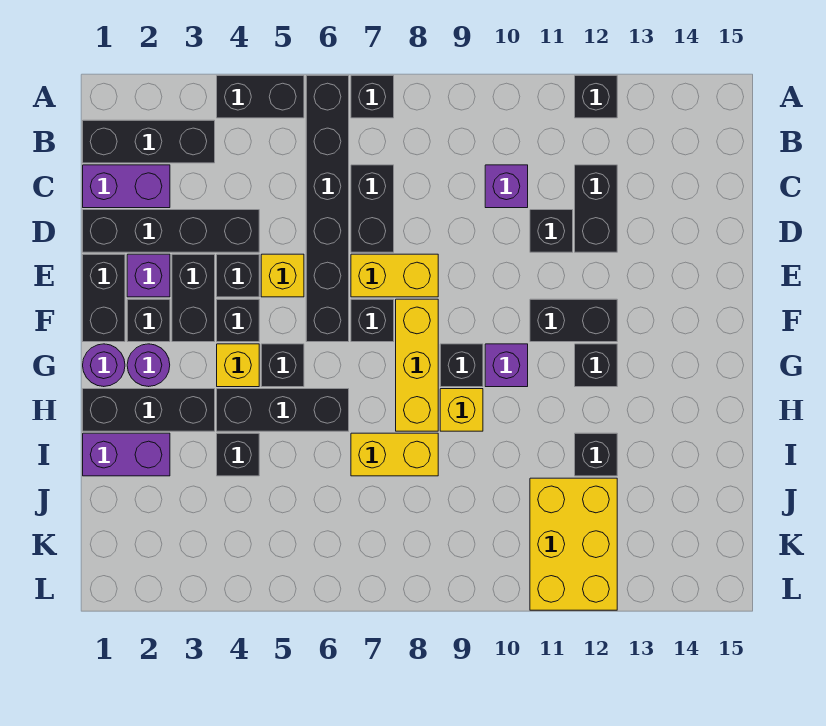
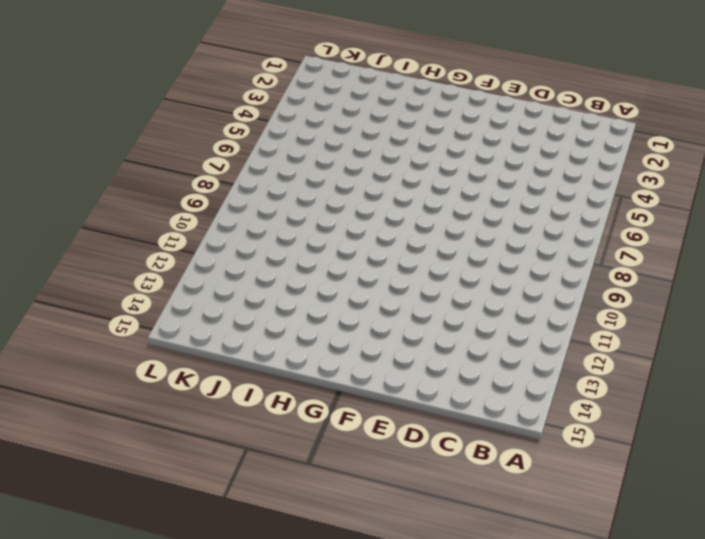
none -> black brick A4:A5 level 1
none -> black brick A6:F6 level 1
none -> black brick A7 level 1
none -> black brick A12 level 1

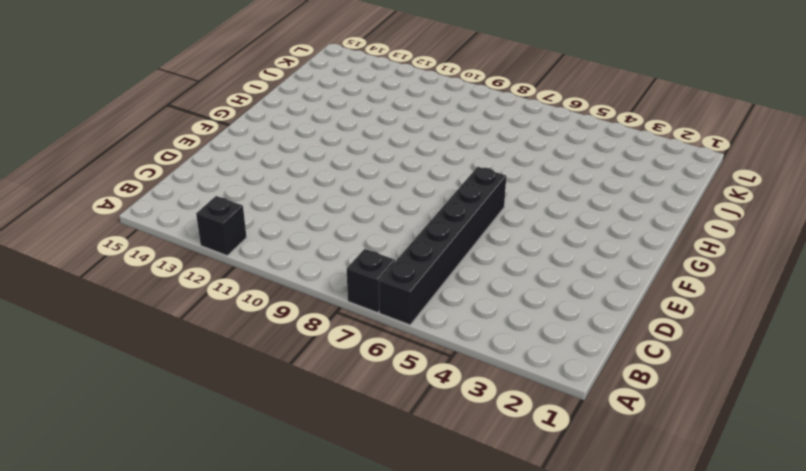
none -> black brick A4:A5 level 1
none -> black brick B1:B3 level 1
none -> purple brick C1:C2 level 1
none -> black brick C7:D7 level 1

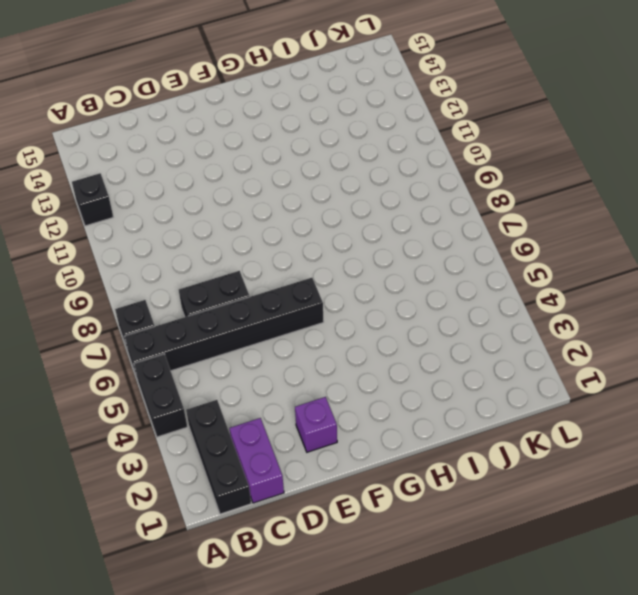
none -> purple brick C10 level 1
none -> black brick C12:D12 level 1
none -> black brick D1:D4 level 1
none -> black brick D11 level 1

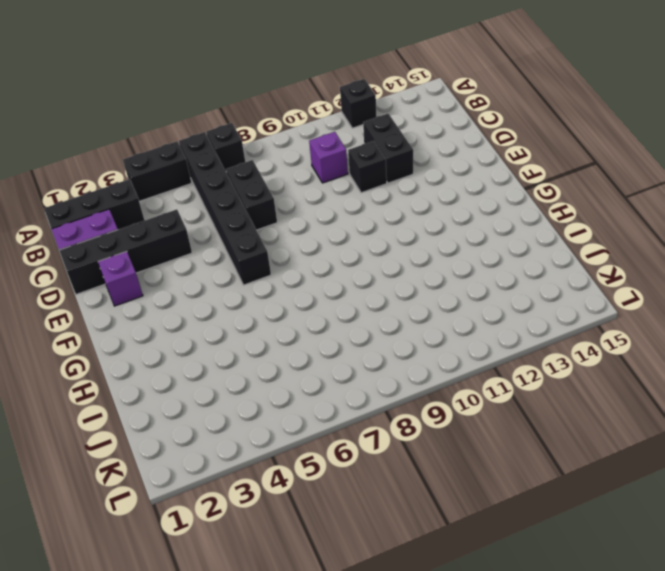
none -> black brick E1:F1 level 1
none -> black brick E3:F3 level 1
none -> black brick E4 level 1
none -> yellow brick E5 level 1

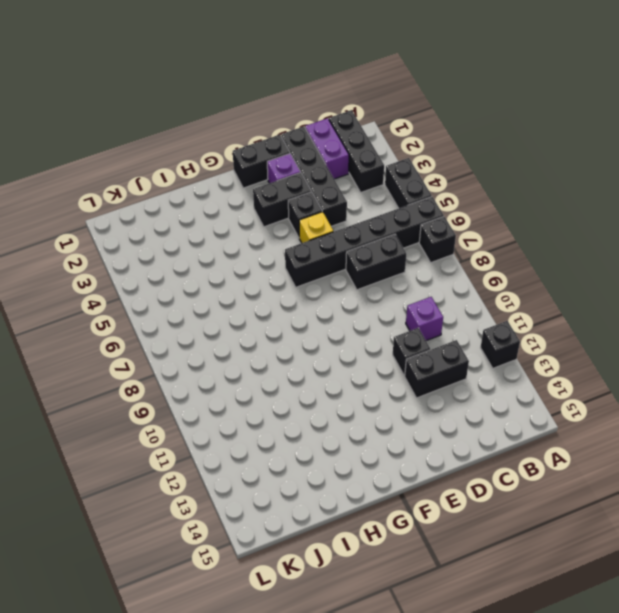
none -> yellow brick E7:E8 level 1
none -> black brick F2 level 1
none -> black brick F4 level 1
none -> black brick F7 level 1

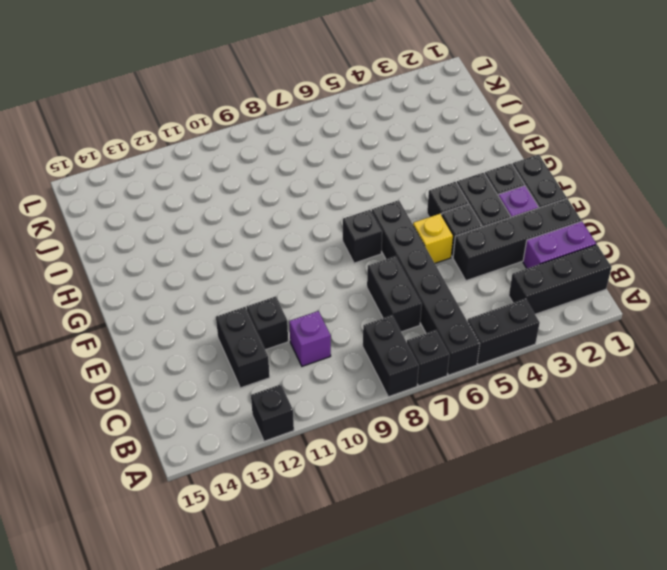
black brick A8:B8 level 1 -> black brick F11:F12 level 1
none -> yellow brick E7:E8 level 1
none -> yellow brick F8:H8 level 1
none -> purple round brick G1 level 1
none -> purple round brick G2 level 1

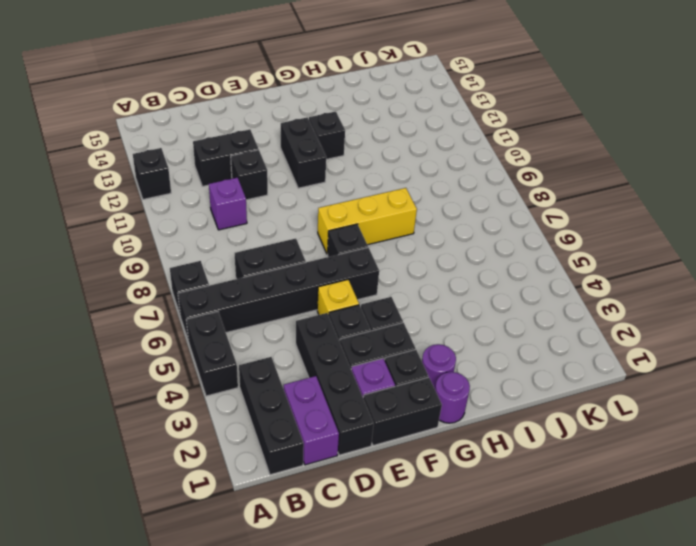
none -> yellow brick E7:E8 level 1
none -> yellow brick G4 level 1
none -> black brick G5 level 1
none -> black brick G9 level 1

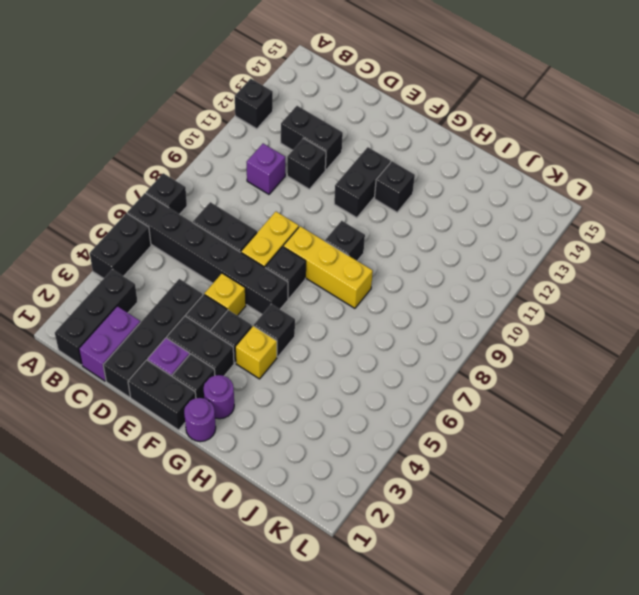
none -> purple brick G10 level 1
none -> black brick H1:H3 level 1
none -> black brick H4:H6 level 1
none -> yellow brick H9 level 1

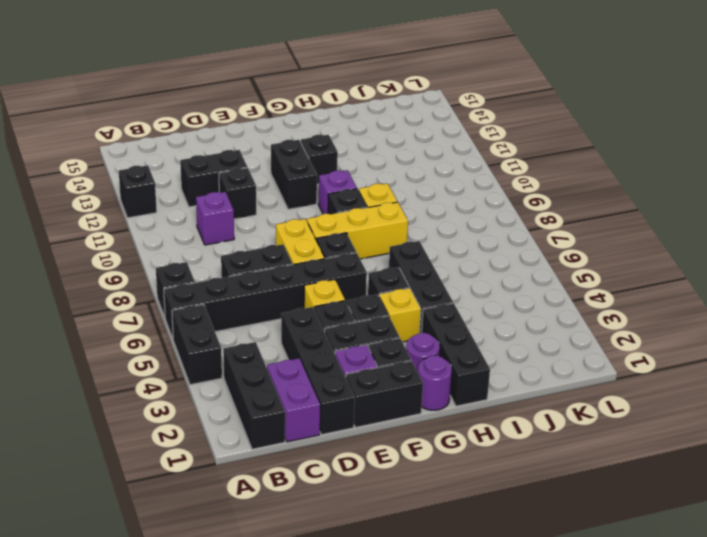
none -> purple brick I1:I2 level 1
none -> black brick I4 level 1
none -> yellow brick I7:I8 level 1
none -> black brick I12 level 1

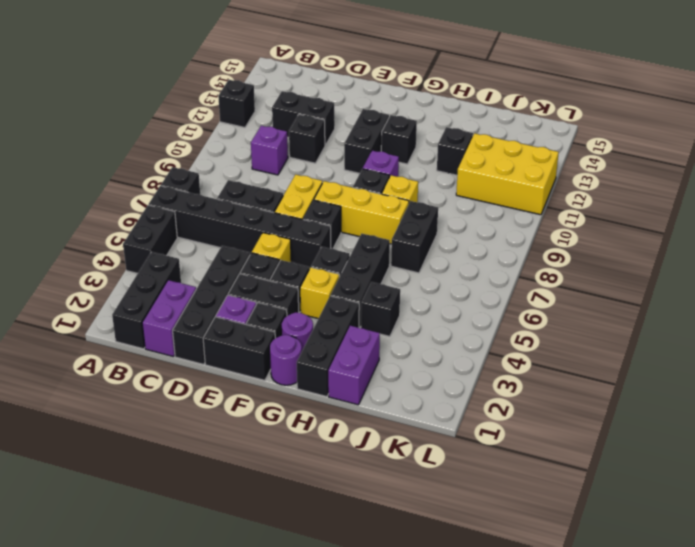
black brick I7:I8 level 1 -> yellow brick I7:I8 level 1

